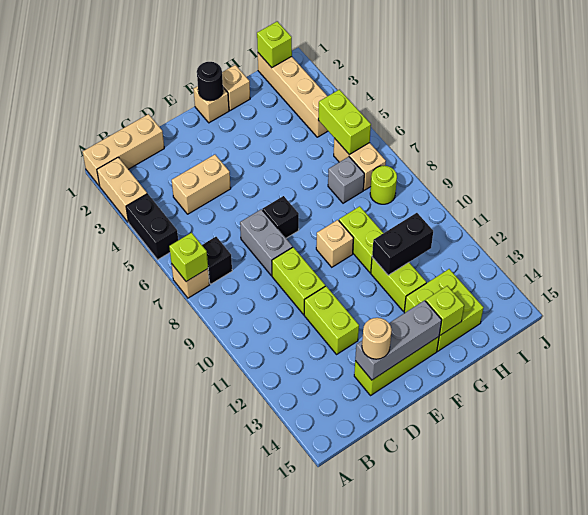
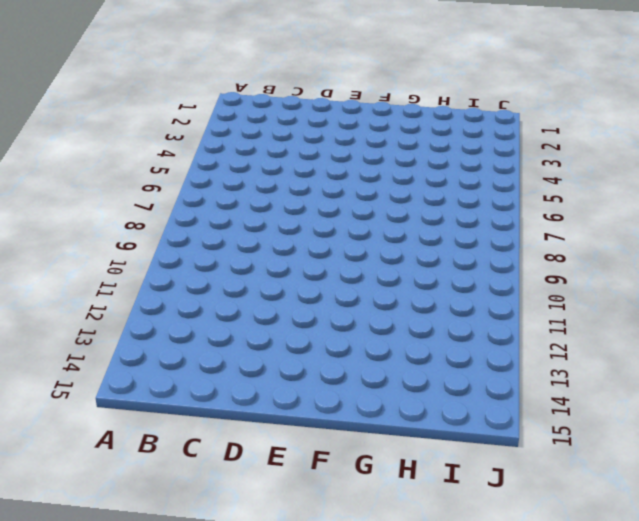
none -> tan brick A1:C1 level 1
none -> tan brick A2:A3 level 1
none -> black brick A4:A5 level 1

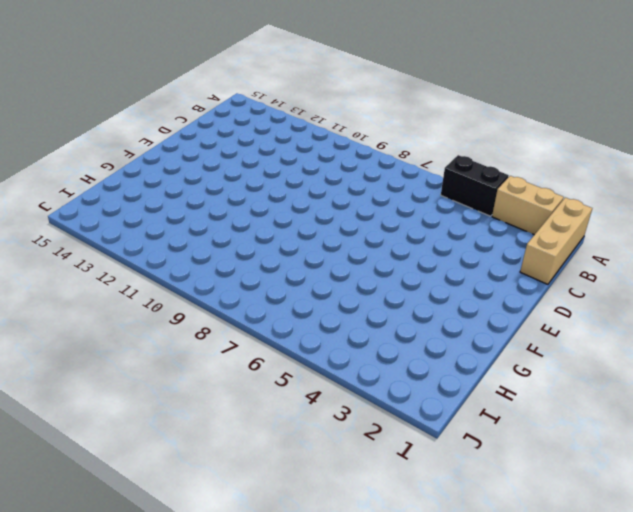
none -> tan brick A7 level 1
none -> black brick B7 level 1
none -> tan brick C4:D4 level 1

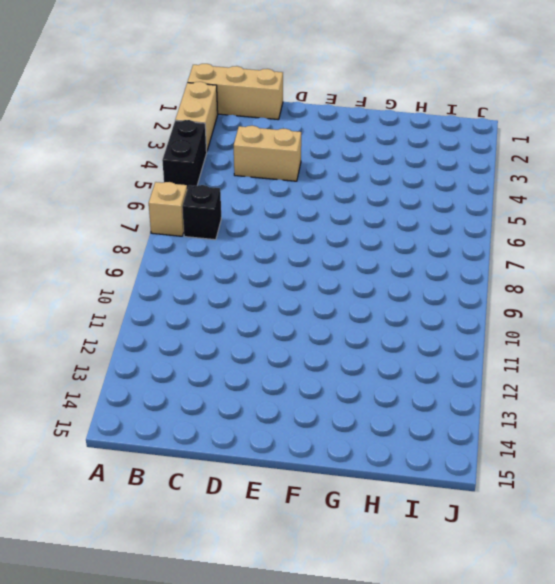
none -> grey brick D7:D8 level 1
none -> lime brick D9:D10 level 1
none -> lime brick D11:D12 level 1

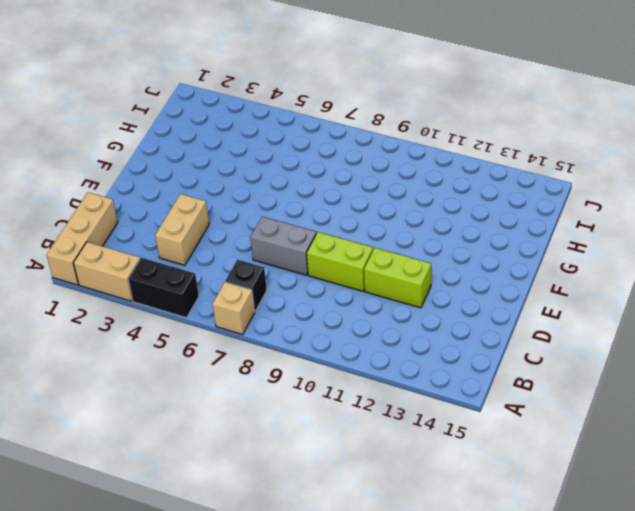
none -> lime brick D14:F14 level 1
none -> black brick E7 level 1
none -> tan brick F1 level 1

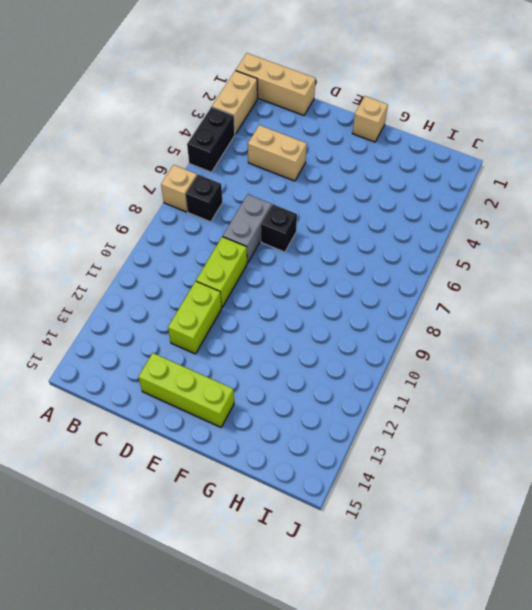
none -> tan brick F9 level 1
none -> tan brick G1 level 1
none -> lime brick G9:G10 level 1

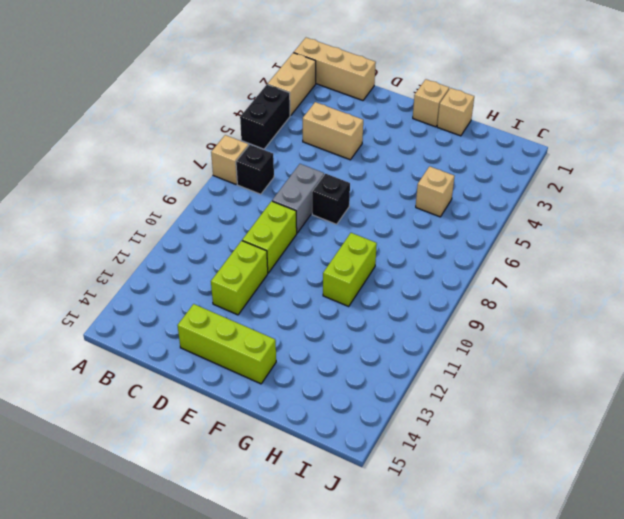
tan brick H5 level 1 -> tan brick F9 level 1
none -> lime brick G11:G12 level 1
none -> lime brick G13:H14 level 1
none -> grey brick H7 level 1

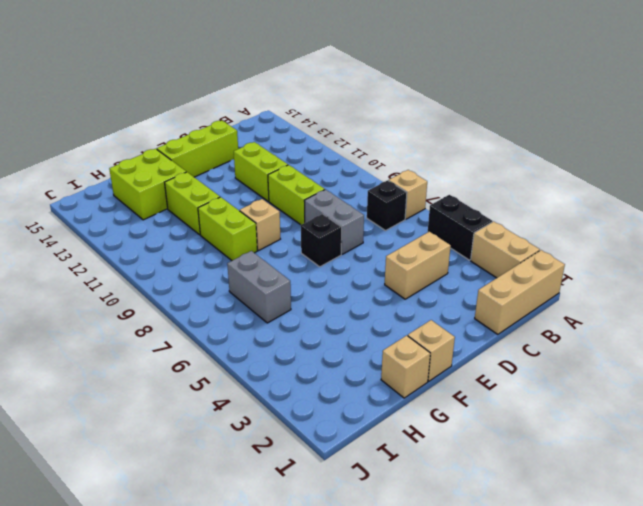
grey brick H6:H7 level 1 -> grey brick H7 level 1
none -> tan brick I1:I4 level 1
none -> tan brick I6:I7 level 1
none -> lime round brick I8 level 1

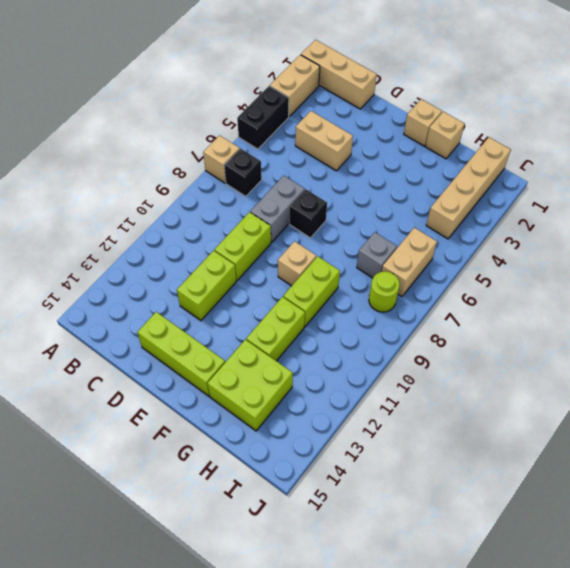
none -> lime brick A7 level 2
none -> grey brick D14:F14 level 2
none -> black round brick F1 level 2

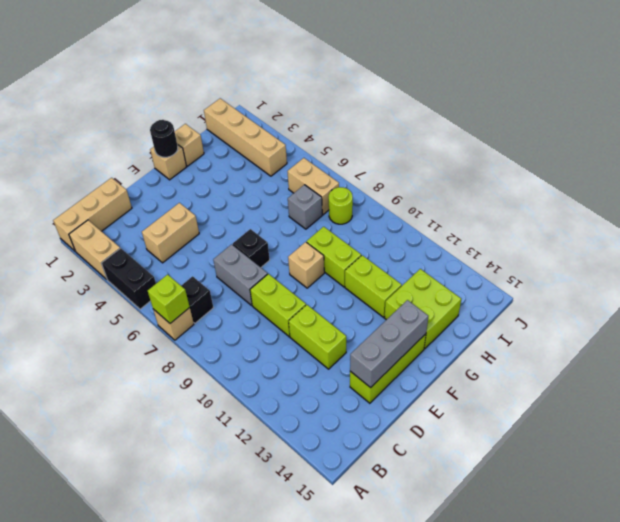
none -> black brick G11:H11 level 2
none -> lime brick G14 level 2
none -> lime brick I1 level 2

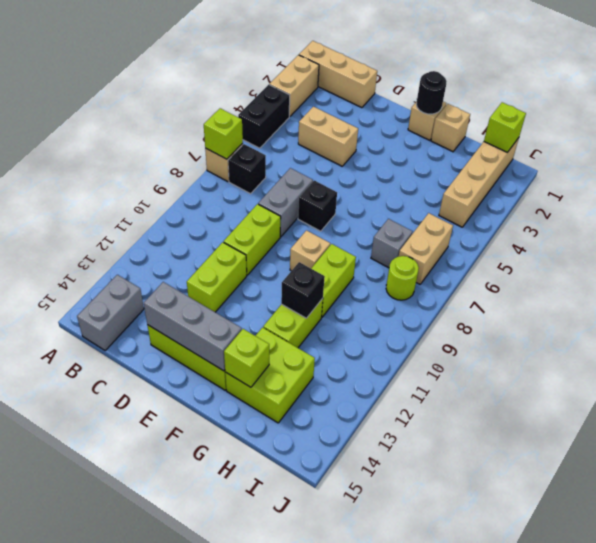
grey brick B14:B15 level 1 -> none
black brick G11 level 2 -> black brick G11:H11 level 2
none -> lime brick I5:I6 level 2
none -> tan round brick D14 level 3

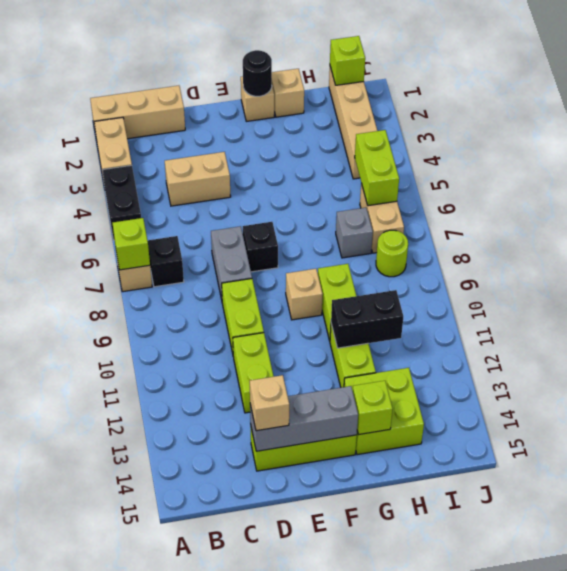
tan brick D14 level 3 -> tan round brick D14 level 3

